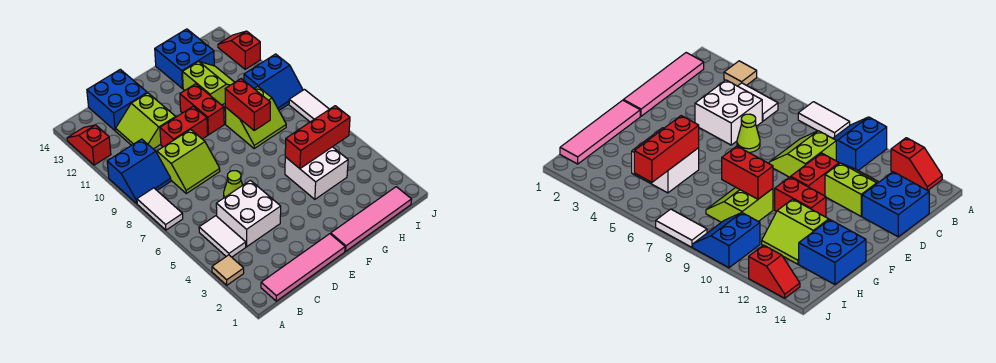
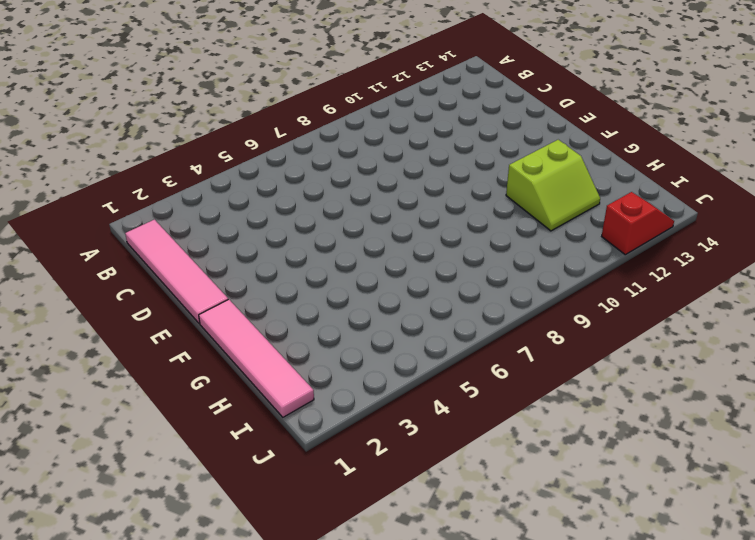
none -> tan tile A3 level 1
none -> white tile A7:A8 level 1
none -> blue slope A9:B10 level 1 top 10

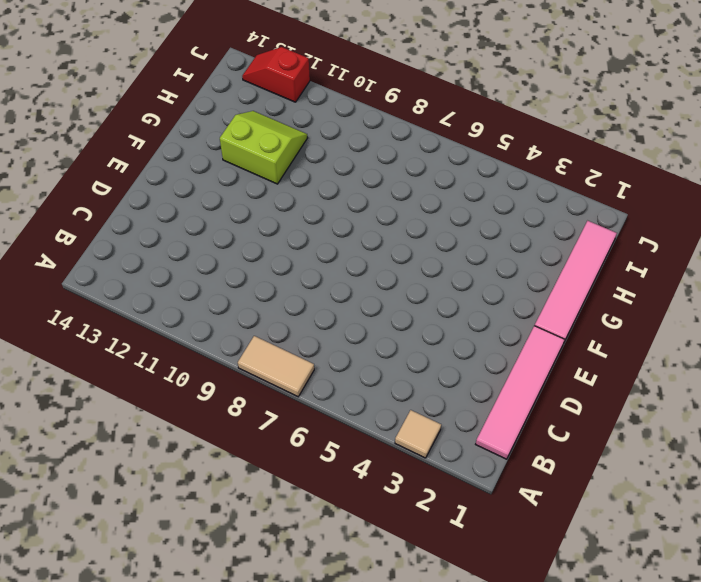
tan tile A7:A8 level 1 -> white tile A7:A8 level 1
none -> blue slope A9:B10 level 1 top 10
none -> red slope A12:A13 level 1 top 12
none -> white tile B4:B5 level 1

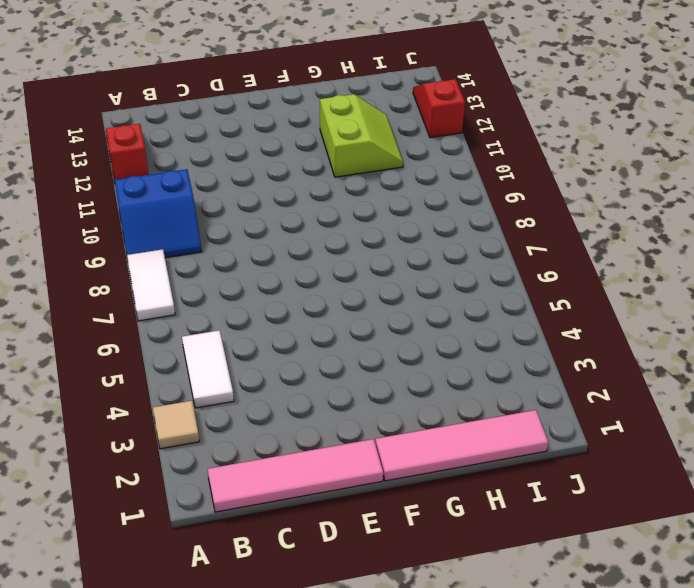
none -> white brick C4:D5 level 1
none -> lime slope C8:D9 level 1 top 9
none -> lime slope C11:D12 level 1 top D

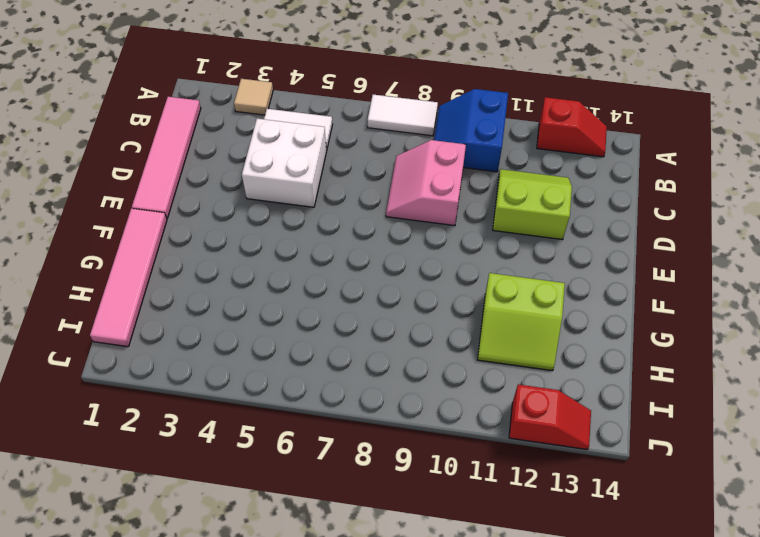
pink slope C8:D9 level 1 top 9 -> lime slope C8:D9 level 1 top 9
none -> blue brick C13:D14 level 1
none -> lime cone D6 level 1
none -> red brick D10:E10 level 1

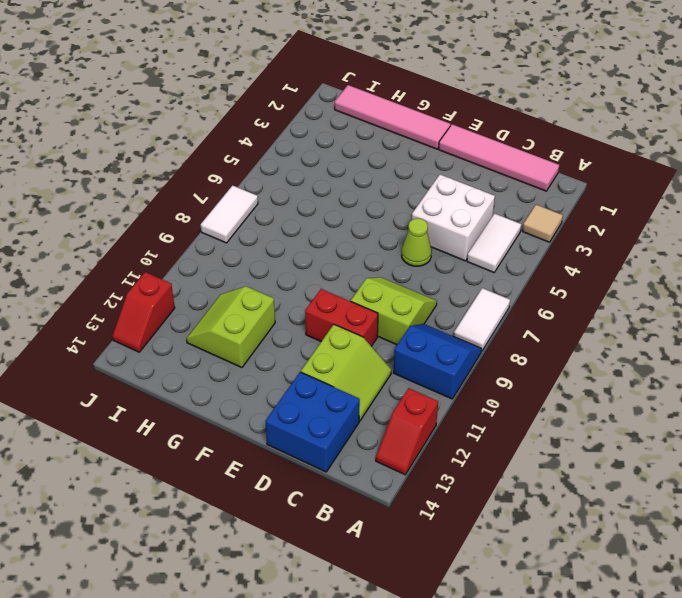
none -> red brick F10:F11 level 1
none -> white brick G4:H5 level 1
none -> lime slope G8:H9 level 1 top 9

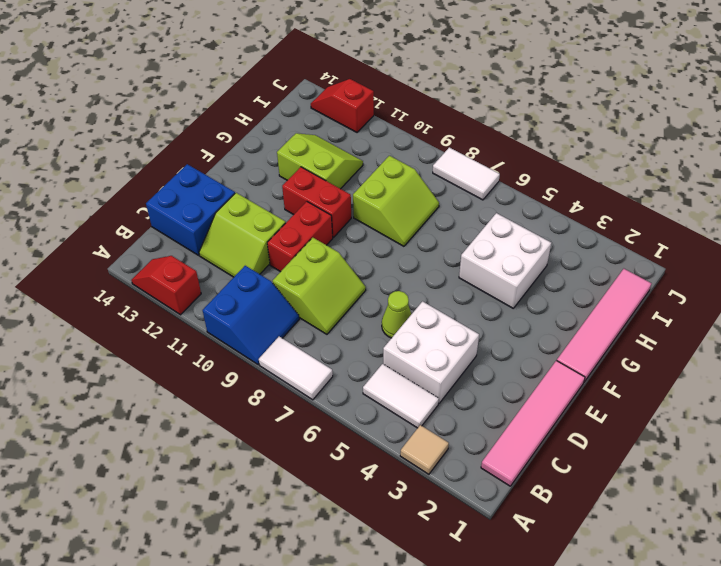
none -> blue brick G13:H14 level 1
none -> blue slope I9:J10 level 1 top 10
none -> red brick G5:I5 level 2

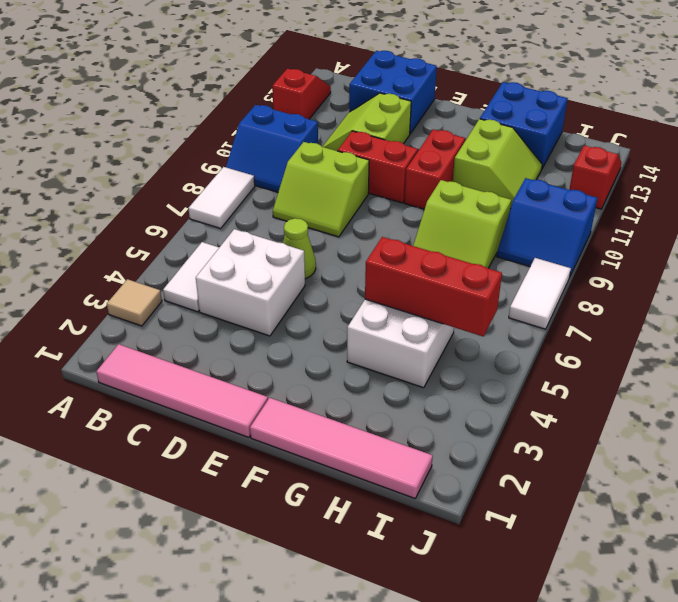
none -> red brick G8:G9 level 2

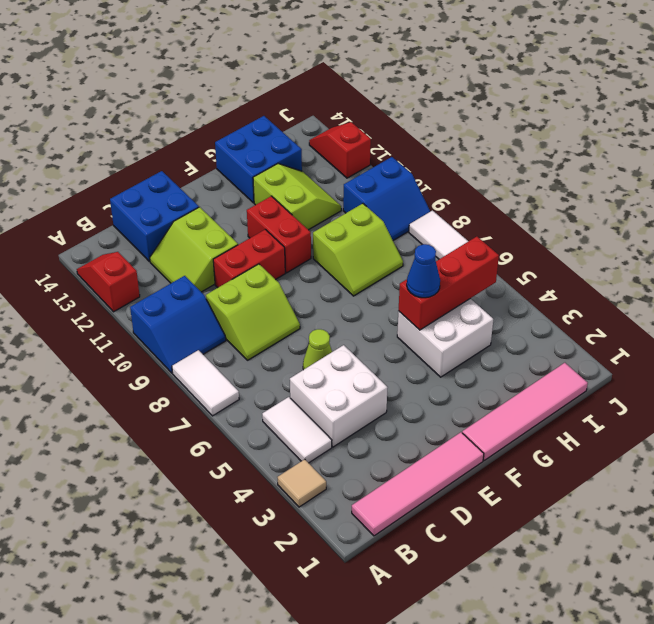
blue cone G5 level 3 -> none
none -> red brick G8:G9 level 2

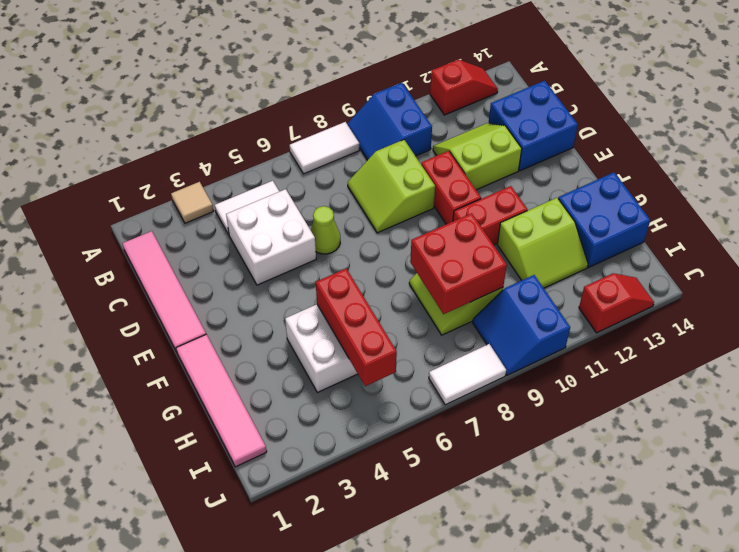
red brick G8:H9 level 2 -> red brick G8:G9 level 2

